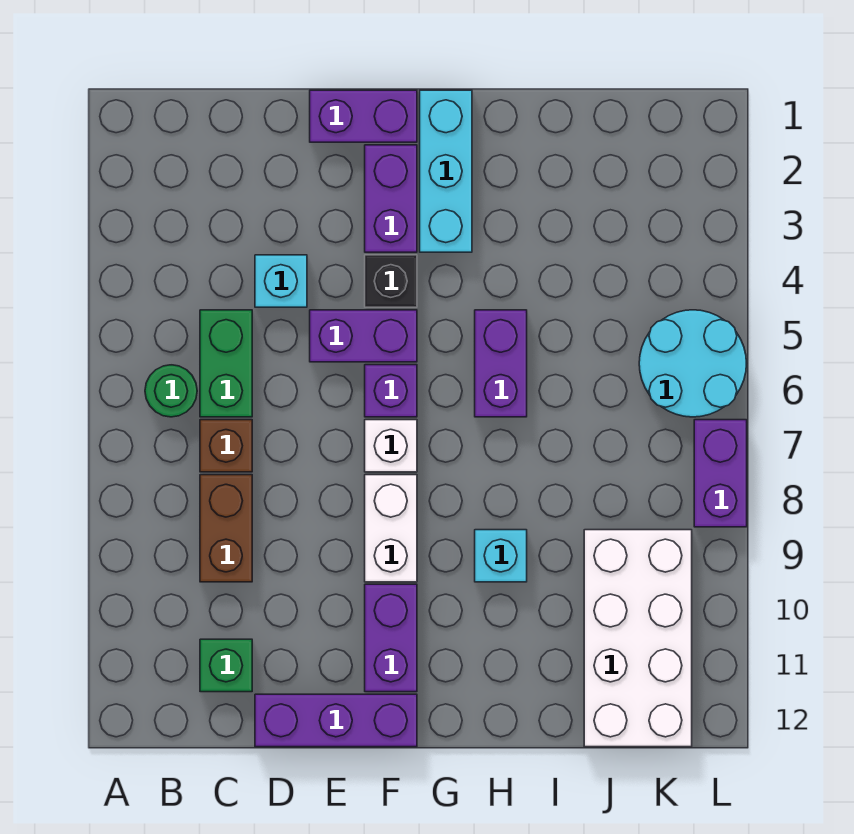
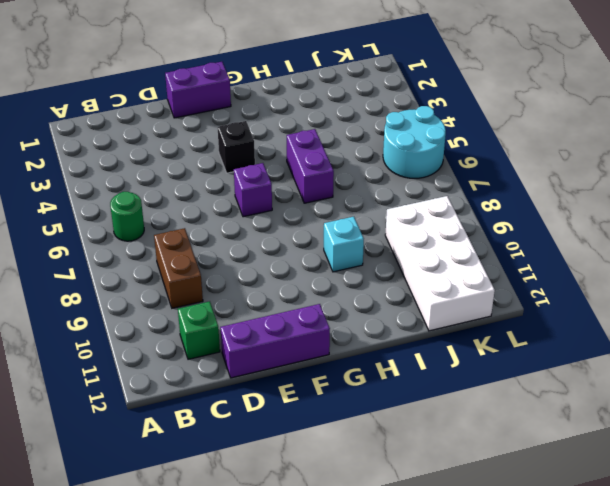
none -> green brick C5:C6 level 1
none -> brown brick C7 level 1
none -> cyan brick D4 level 1

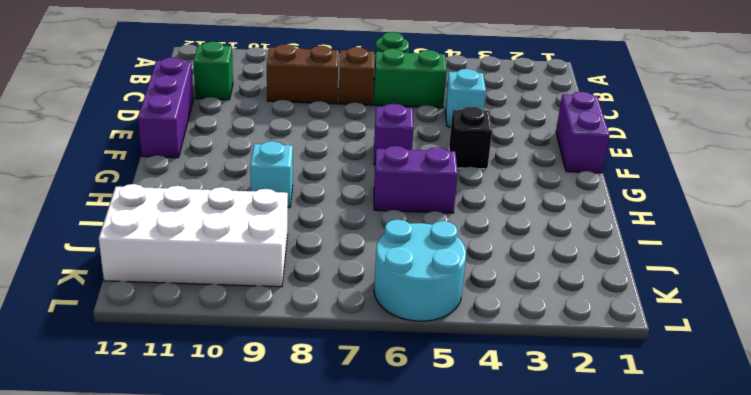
none -> purple brick E5:F5 level 1
none -> purple brick F2:F3 level 1
none -> white brick F7 level 1

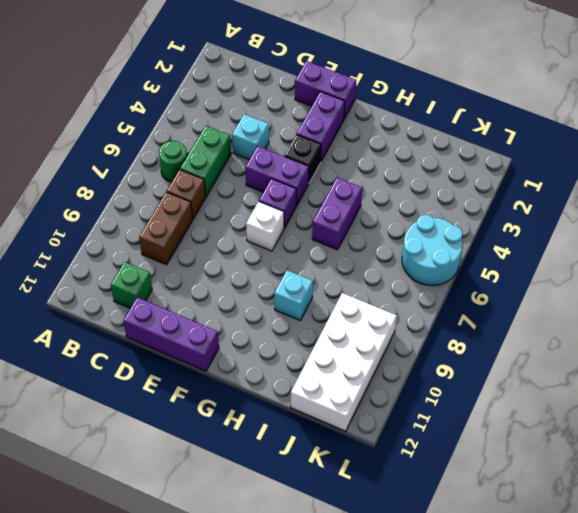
none -> white brick F8:F9 level 1
none -> purple brick F10:F11 level 1
none -> cyan brick G1:G3 level 1

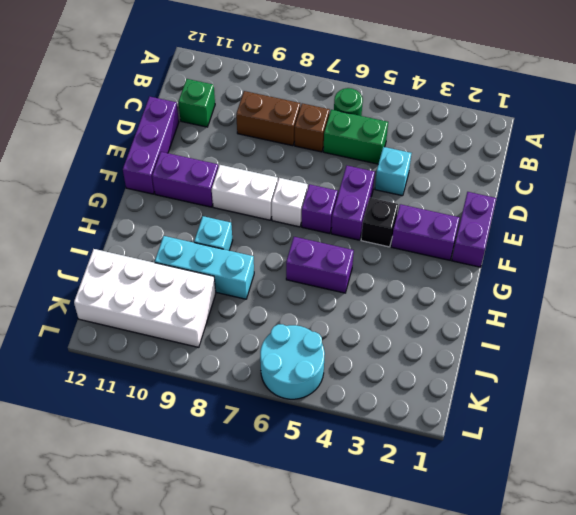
cyan brick I8:I10 level 1 -> cyan brick G1:G3 level 1
none -> purple brick L7:L8 level 1

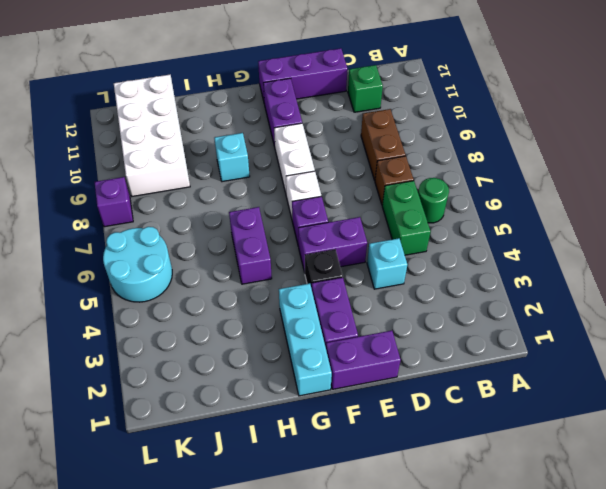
purple brick L8 level 1 -> purple brick L7:L8 level 1

